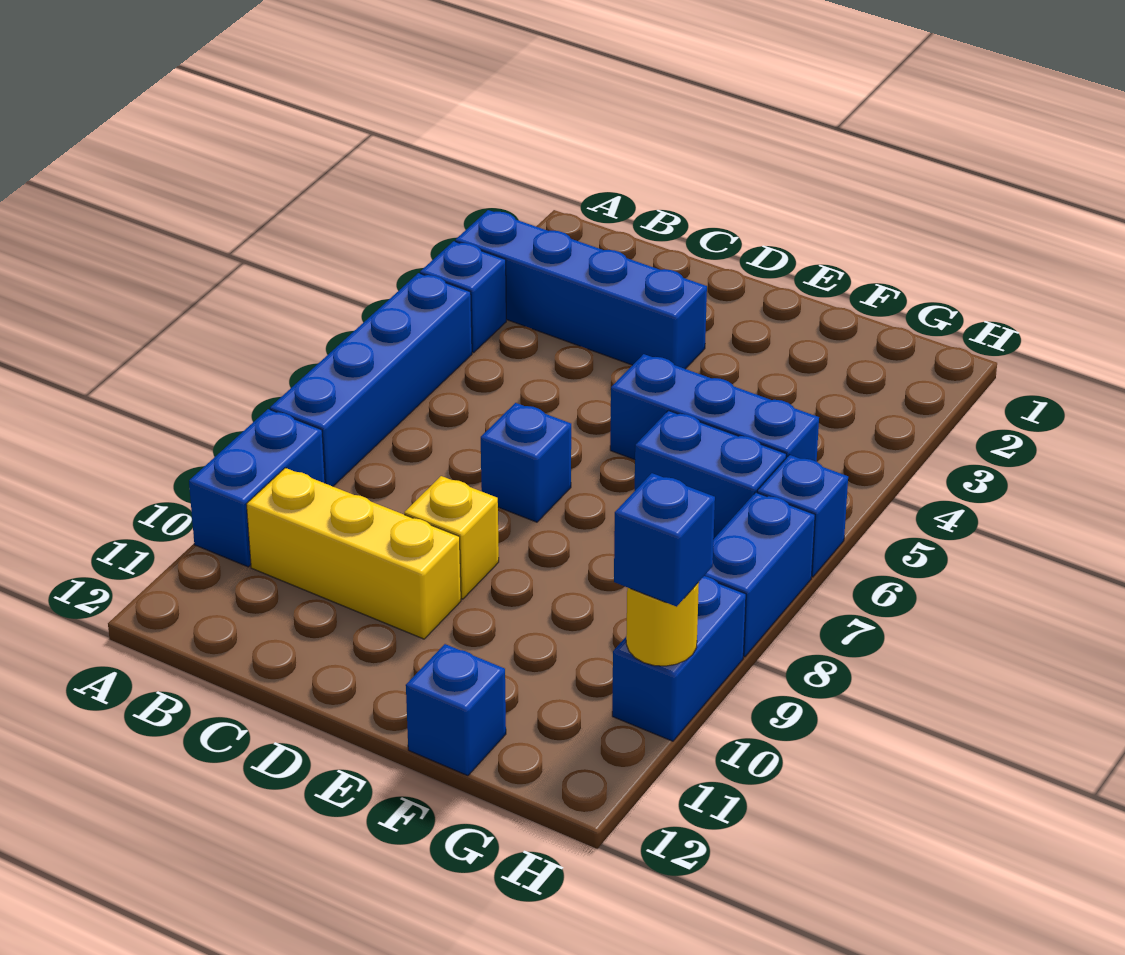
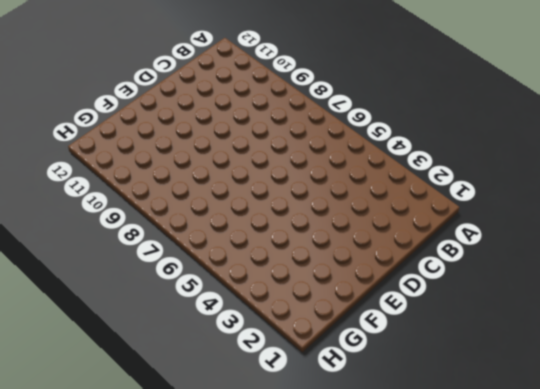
none -> blue brick A3:D3 level 1
none -> blue brick A4 level 1
none -> blue brick A5:A8 level 1

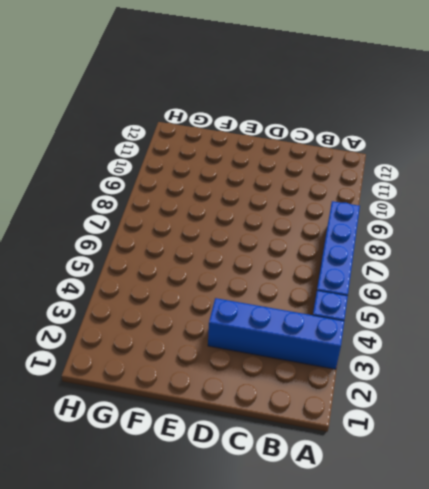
none -> blue brick A9:A10 level 1
none -> yellow brick B10:D10 level 1
none -> blue brick D7 level 1

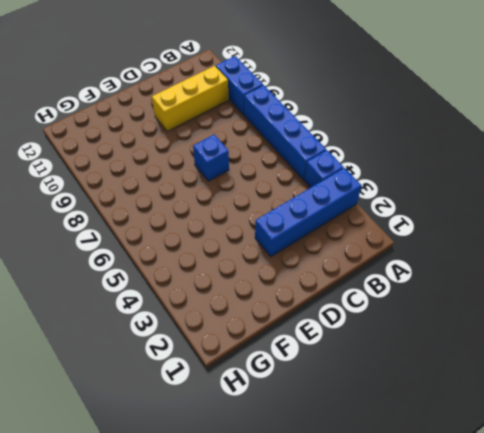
none -> yellow brick D9 level 1
none -> blue brick E5:G5 level 1
none -> blue brick F6:G6 level 1

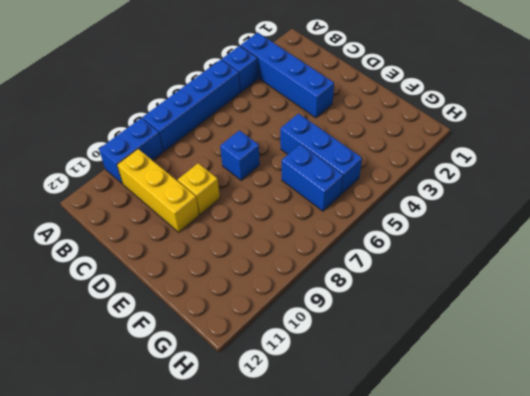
none -> blue brick F12 level 1
none -> blue brick H6 level 1
none -> blue brick H7:H8 level 1

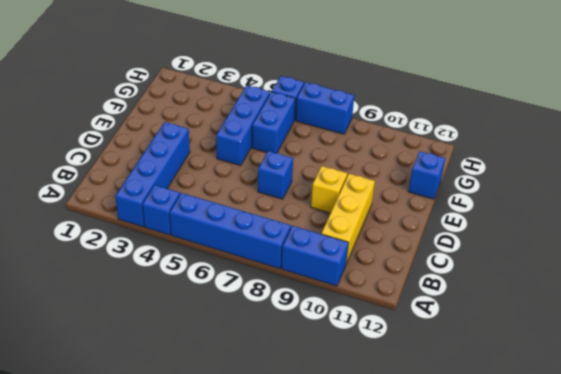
none -> blue brick H9:H10 level 1
none -> yellow round brick H10 level 2
none -> blue brick H10 level 3

